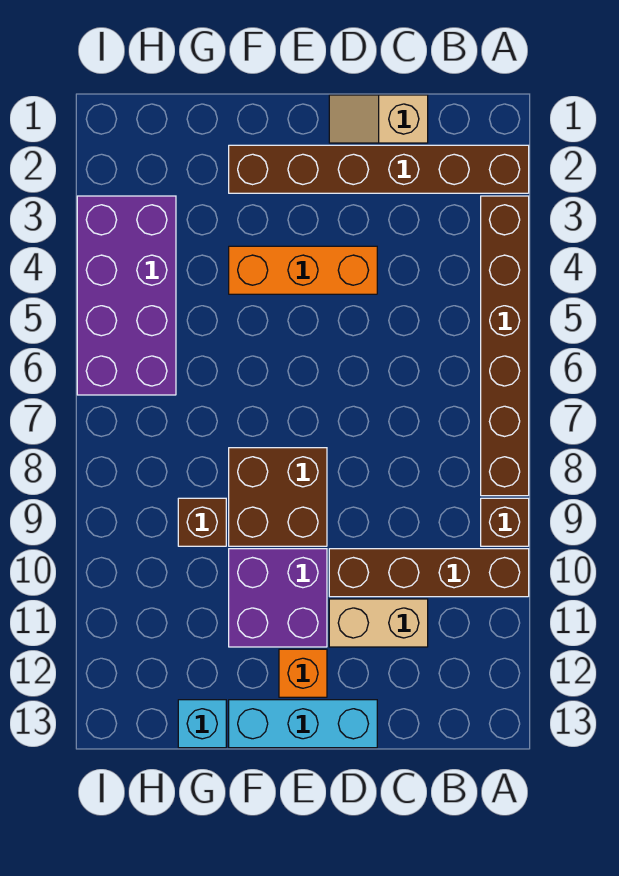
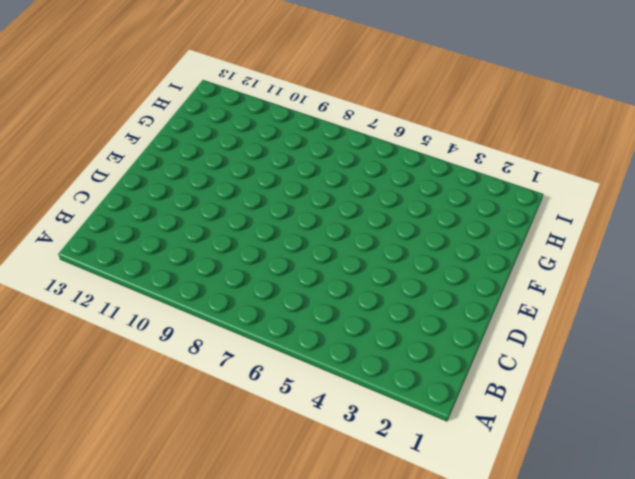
none -> brown brick A2:F2 level 1
none -> brown brick A3:A8 level 1
none -> brown brick A9 level 1

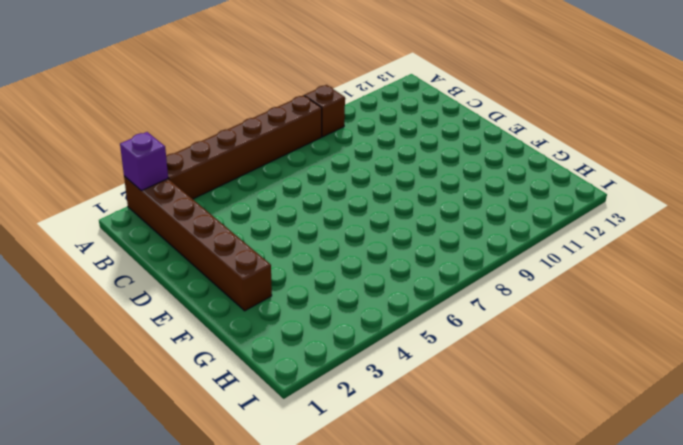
purple brick A2 level 2 -> none
none -> brown brick A10:D10 level 1
none -> tan slope C1:D1 level 1 top C
none -> tan brick C11:D11 level 1

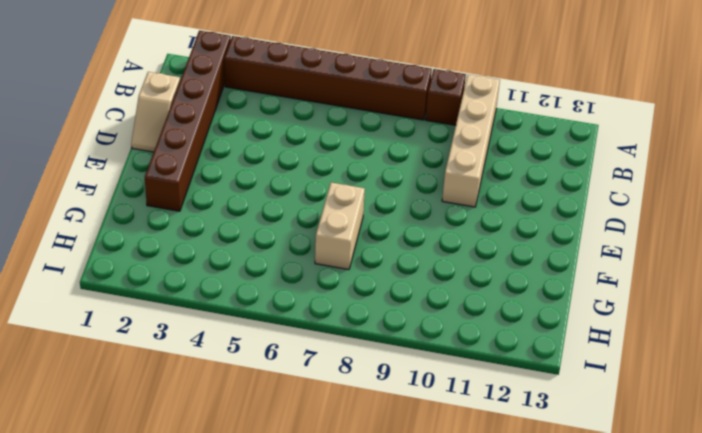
tan brick A10:D10 level 1 -> brown brick A10:D10 level 1
tan brick F7:G7 level 1 -> tan brick C11:D11 level 1
none -> orange brick D4:F4 level 1
none -> cyan brick D13:F13 level 1
none -> brown brick E8:F9 level 1

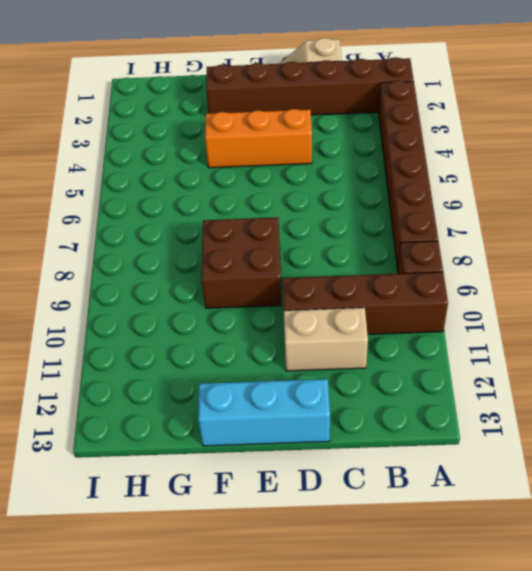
none -> purple brick E10:F11 level 1
none -> orange brick E12 level 1
none -> brown brick G9 level 1

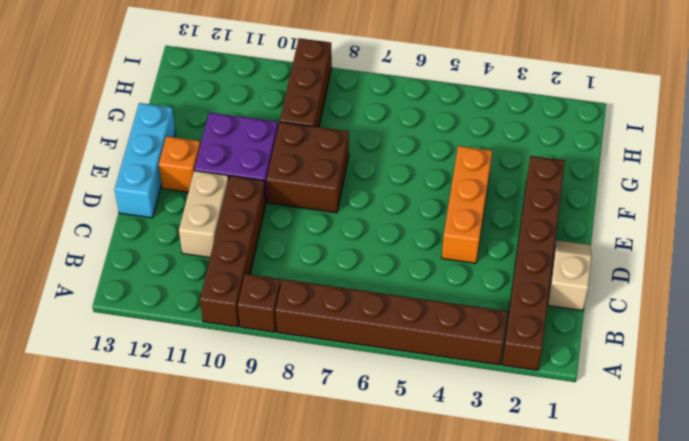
brown brick G9:I9 level 1 -> brown brick G9 level 1
none -> cyan brick G13 level 1
none -> purple brick H3:I6 level 1

